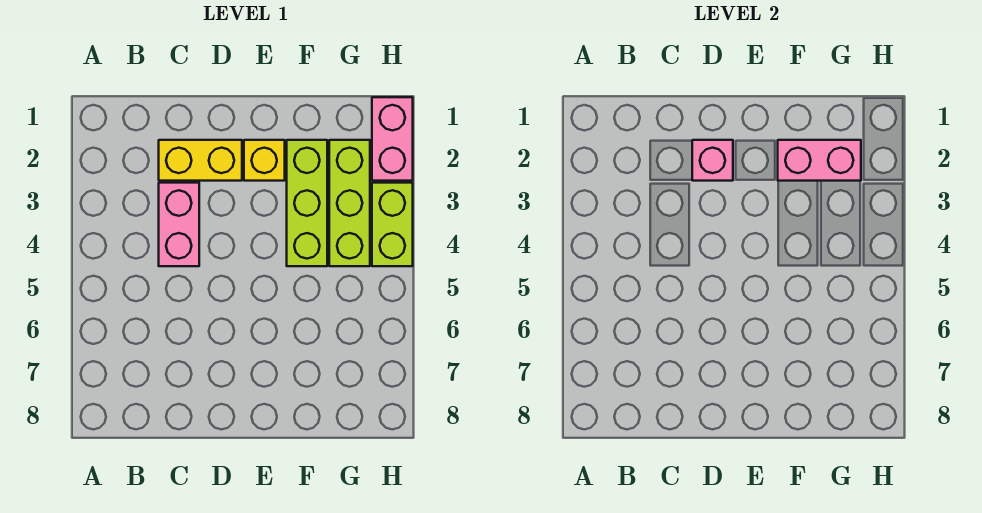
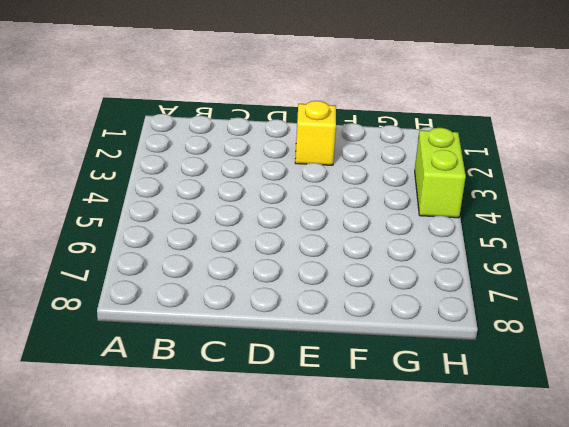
none -> yellow brick C2:D2 level 1
none -> pink brick C3:C4 level 1

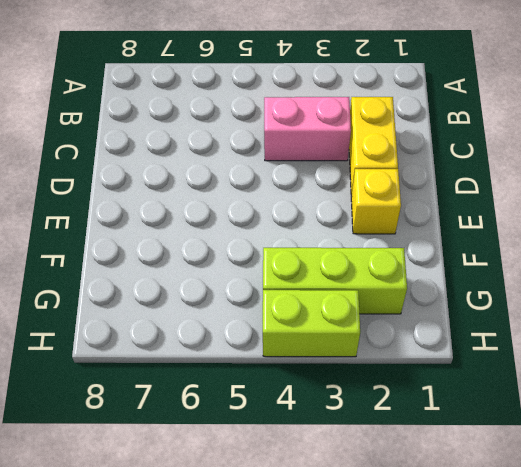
none -> lime brick F2:F4 level 1
none -> pink brick H1:H2 level 1

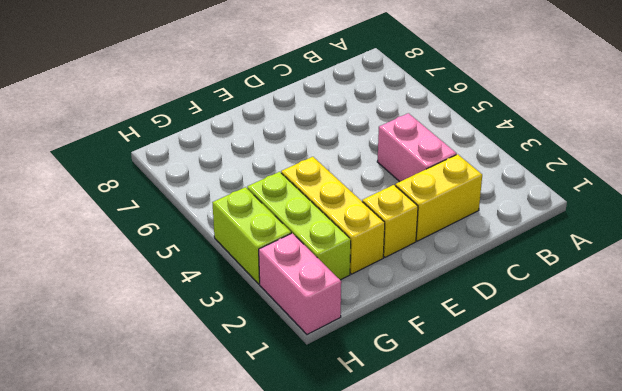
yellow brick F2:F4 level 1 -> lime brick F2:F4 level 1
none -> pink brick D2 level 2
none -> pink brick F2:G2 level 2

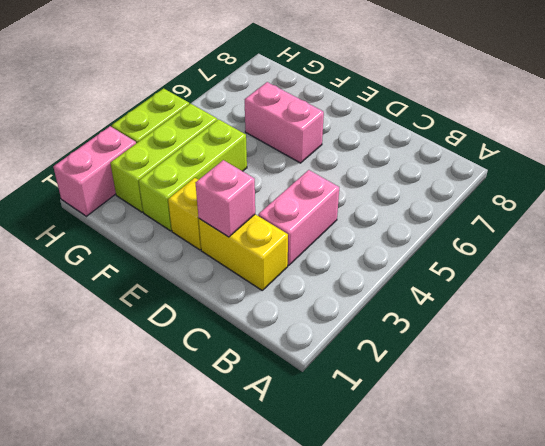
pink brick E6:F6 level 1 -> pink brick F2:G2 level 2

